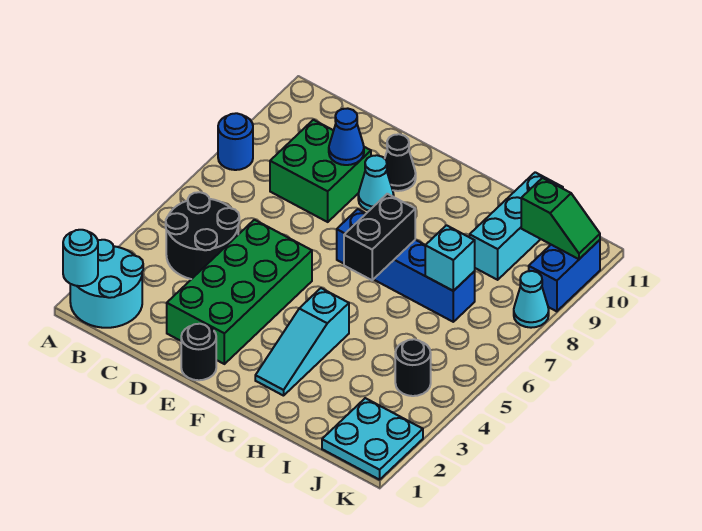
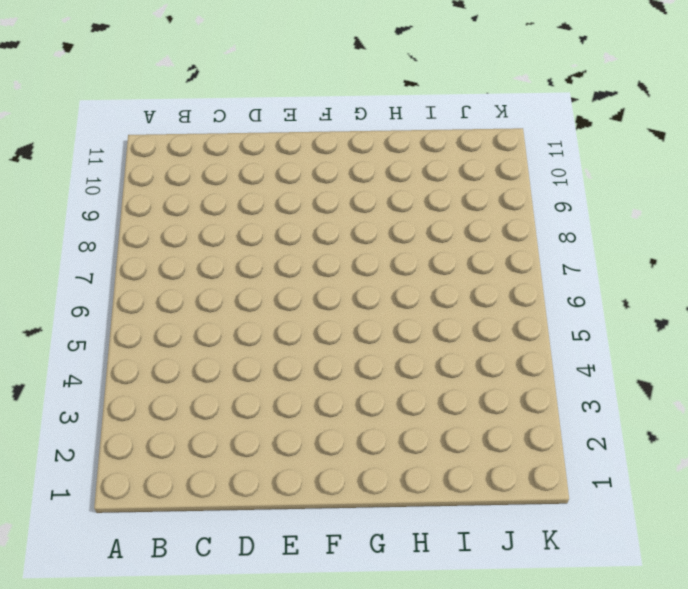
none -> cyan round brick A1:B2 level 1
none -> blue round brick A8 level 1
none -> black round brick B4:C5 level 1

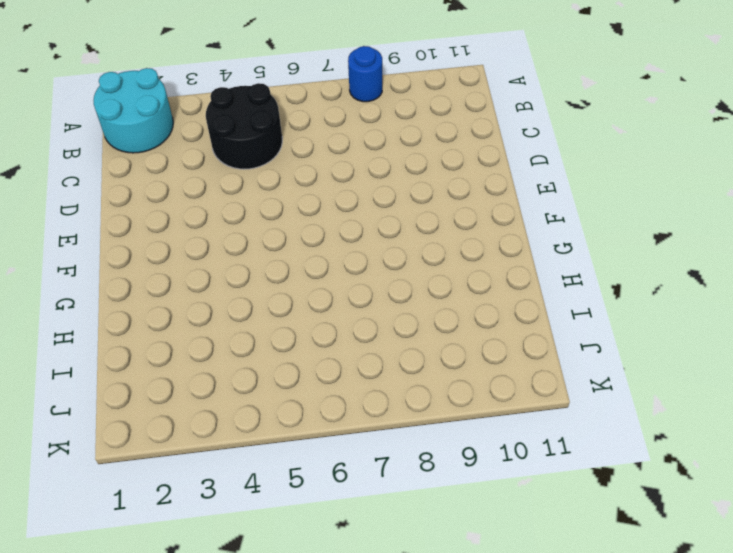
none -> green brick C8:D9 level 1
none -> green brick D2:E5 level 1
none -> black round brick E1 level 1

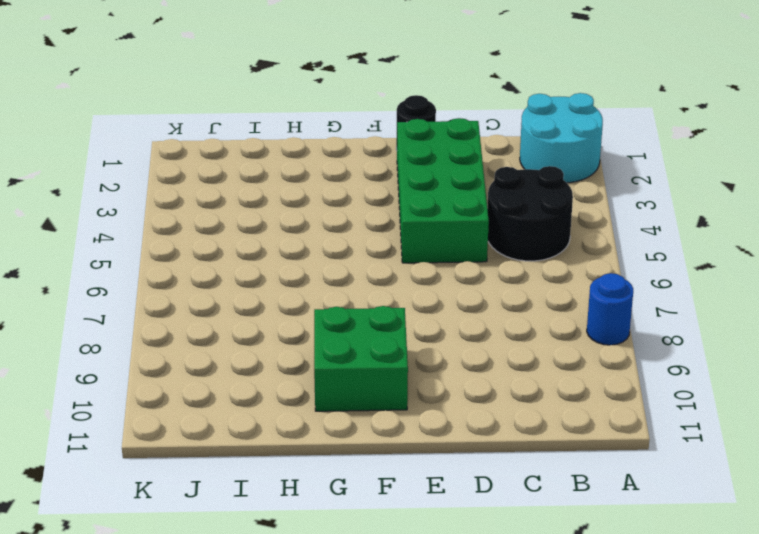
green brick F9:G10 level 1 -> green brick C8:D9 level 1
none -> cyan cone E9 level 1
none -> black cone E10 level 1
none -> blue brick F7:I7 level 1

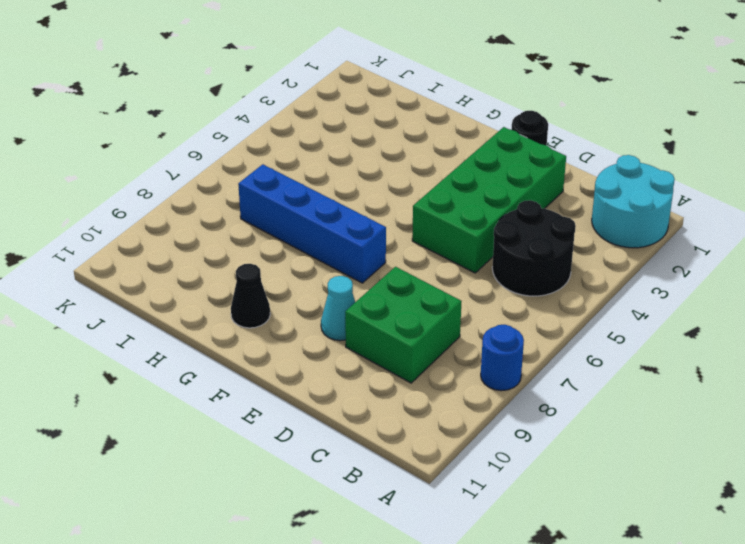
black cone G10 level 1 -> black cone E10 level 1
none -> cyan slope G2:G4 level 1 top 4
none -> cyan brick I9:I11 level 1
none -> cyan plate J1:K2 level 1

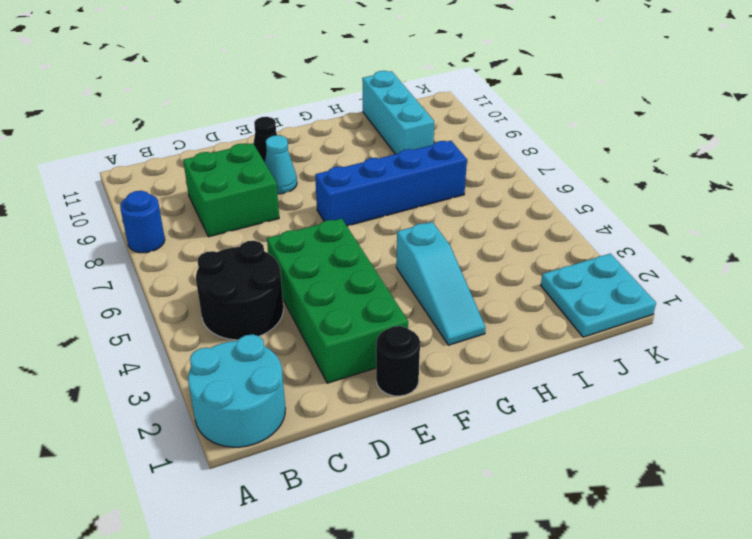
none -> black round brick J4 level 1
none -> cyan cone K8 level 1
none -> blue brick K9:K10 level 1

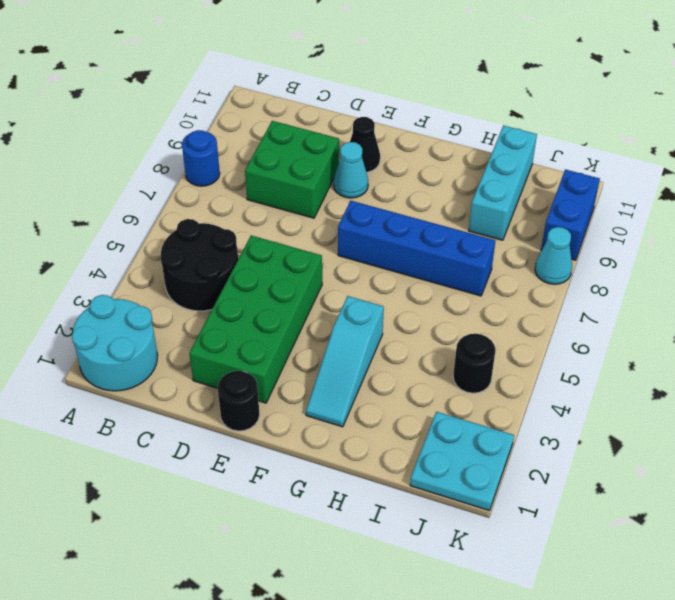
none -> cyan round brick A1 level 2
none -> blue cone D9 level 2
none -> black brick G6:G7 level 2

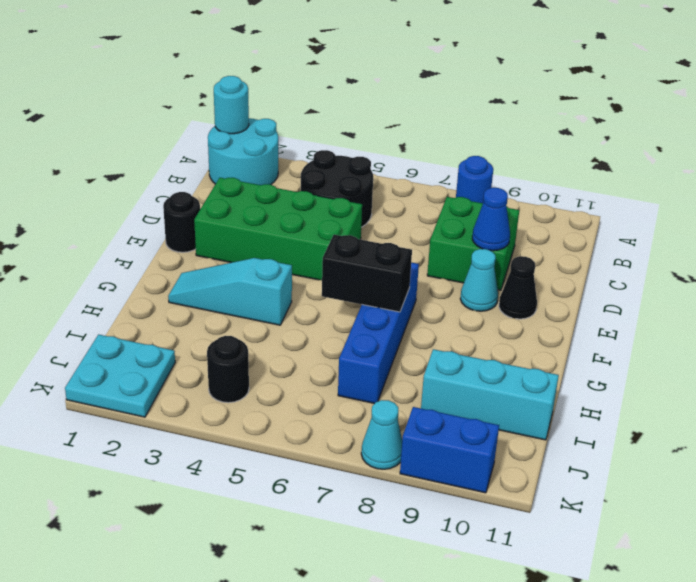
none -> cyan brick I7 level 2
none -> green slope J10:K10 level 2 top J

